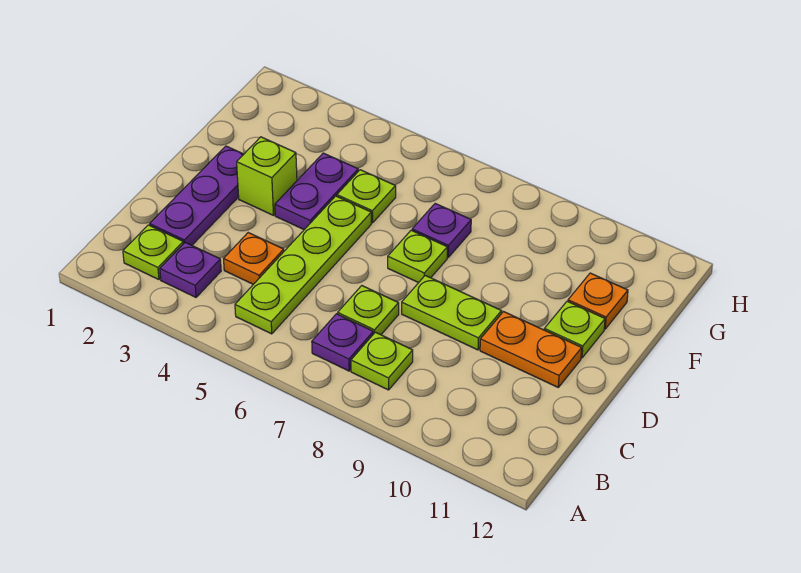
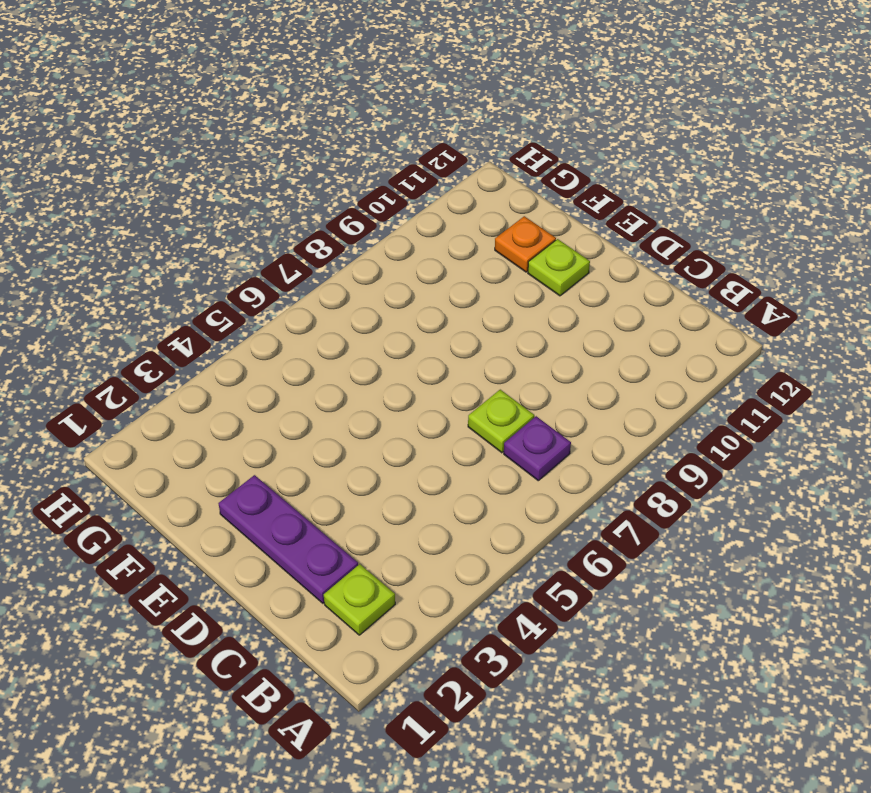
none -> purple plate B3 level 1
none -> lime plate B5:E5 level 1
none -> lime plate B8 level 1

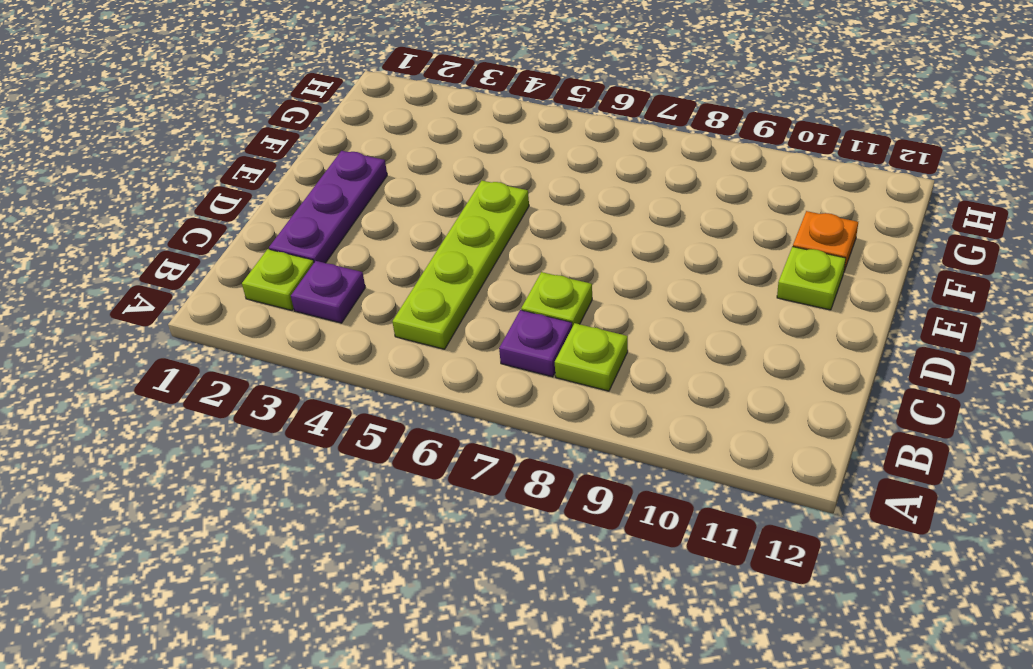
none -> orange plate C4 level 1
none -> lime plate D8:D9 level 1
none -> orange plate D10:D11 level 1

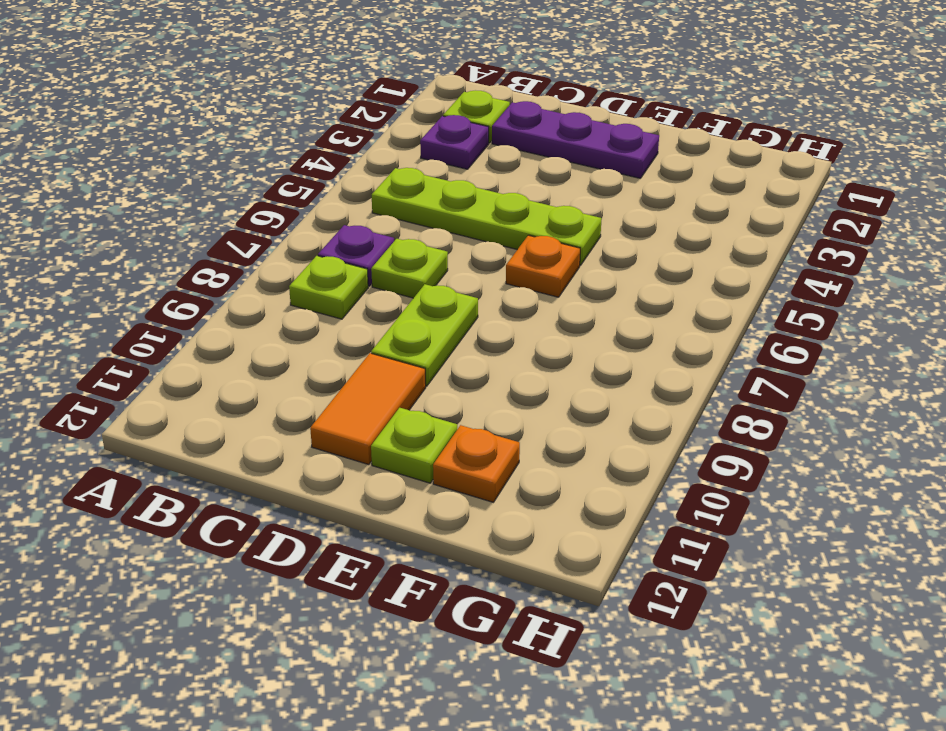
orange tile D10:D11 level 1 -> orange plate D10:D11 level 1
orange plate E6 level 1 -> orange plate C4 level 1
none -> lime brick E3 level 1
none -> purple plate E4:F4 level 1
none -> lime plate E7 level 1

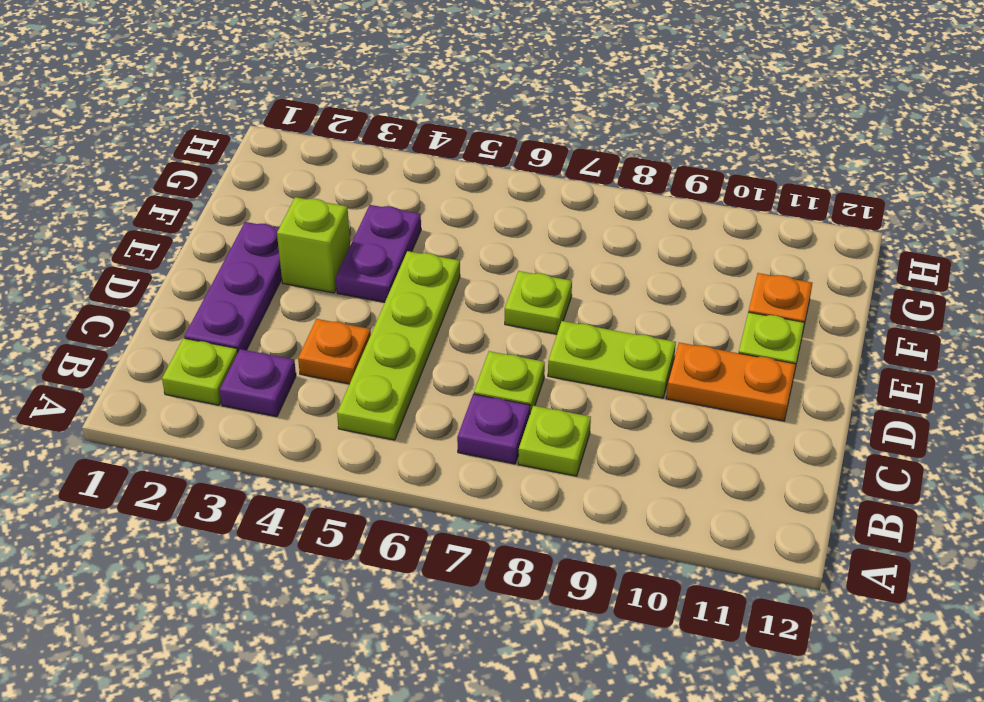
none -> lime plate F5 level 1
none -> purple plate F7 level 1

